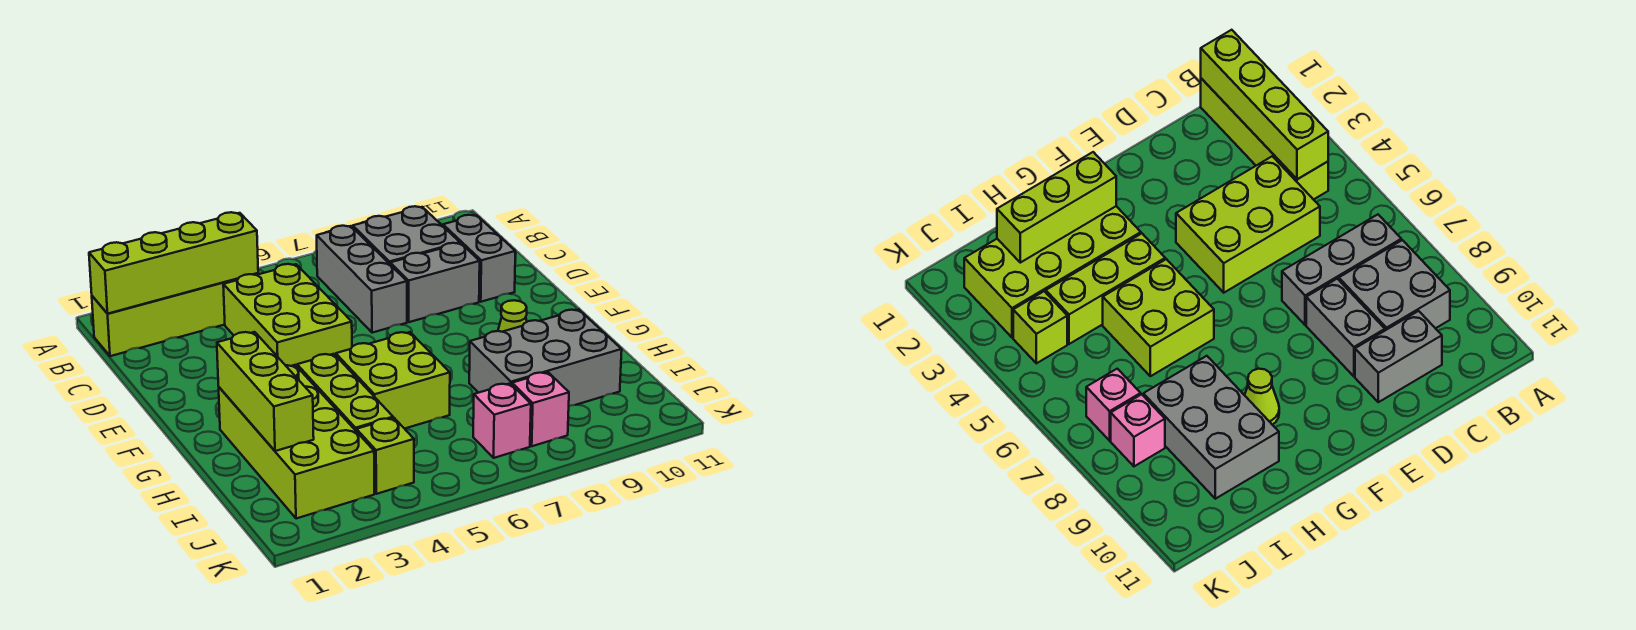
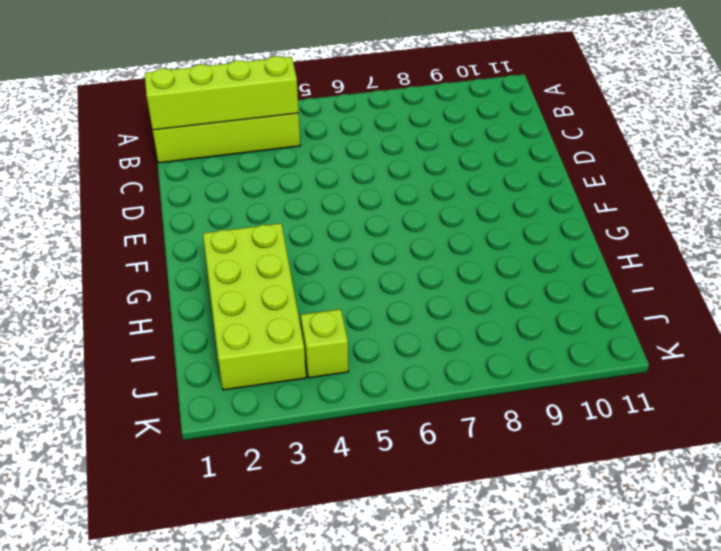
none -> grey brick B7:D7 level 1
none -> grey brick B8:C9 level 1
none -> lime brick C4:E5 level 1

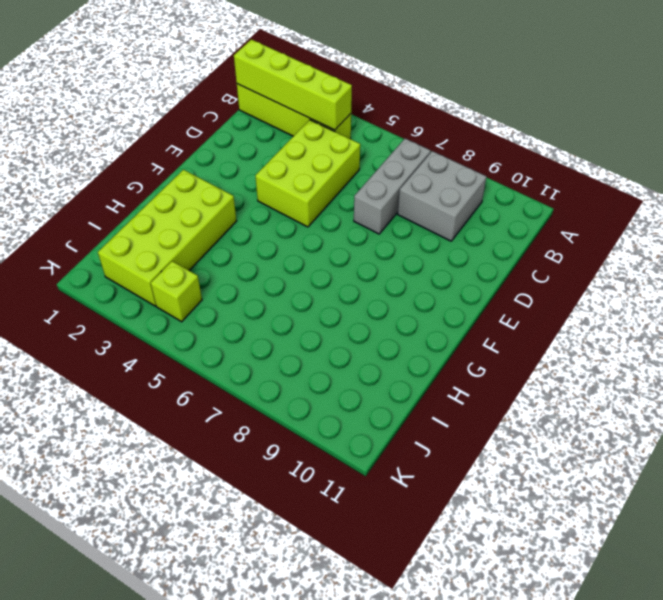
none -> grey brick C10:D10 level 1
none -> grey brick D8:D9 level 1
none -> lime brick G4:I4 level 1

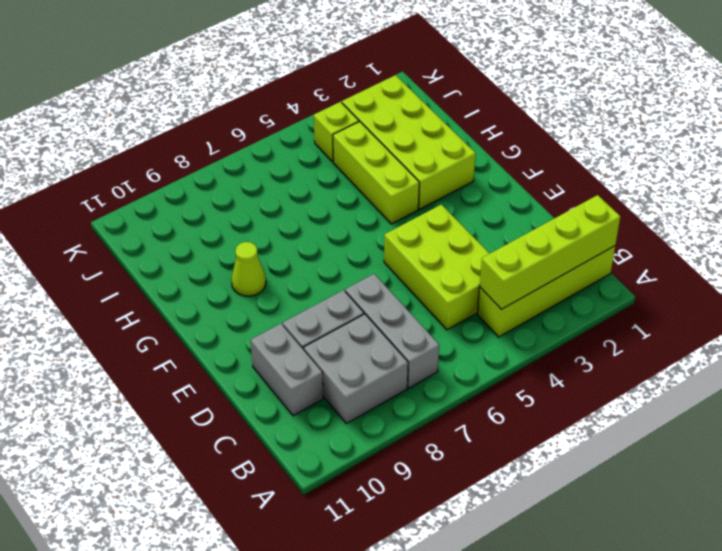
none -> lime brick G5:H6 level 1
none -> grey brick H8:I10 level 1
none -> pink brick J7 level 1

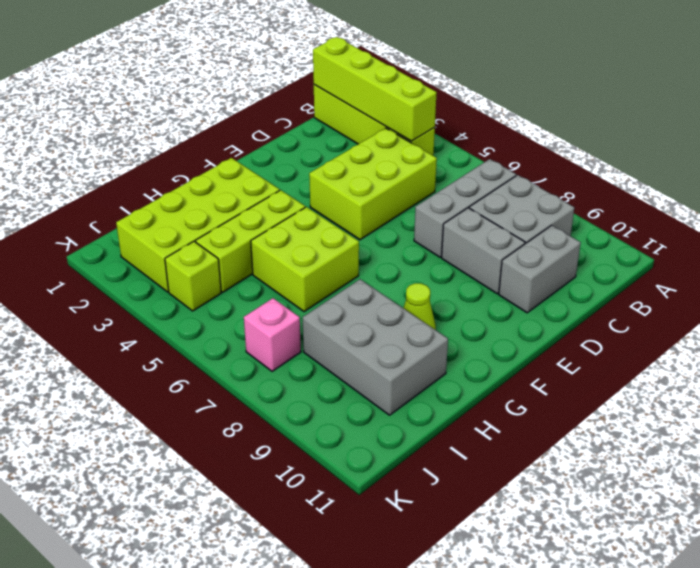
none -> pink brick J8 level 1
none -> lime brick G2:I2 level 2

